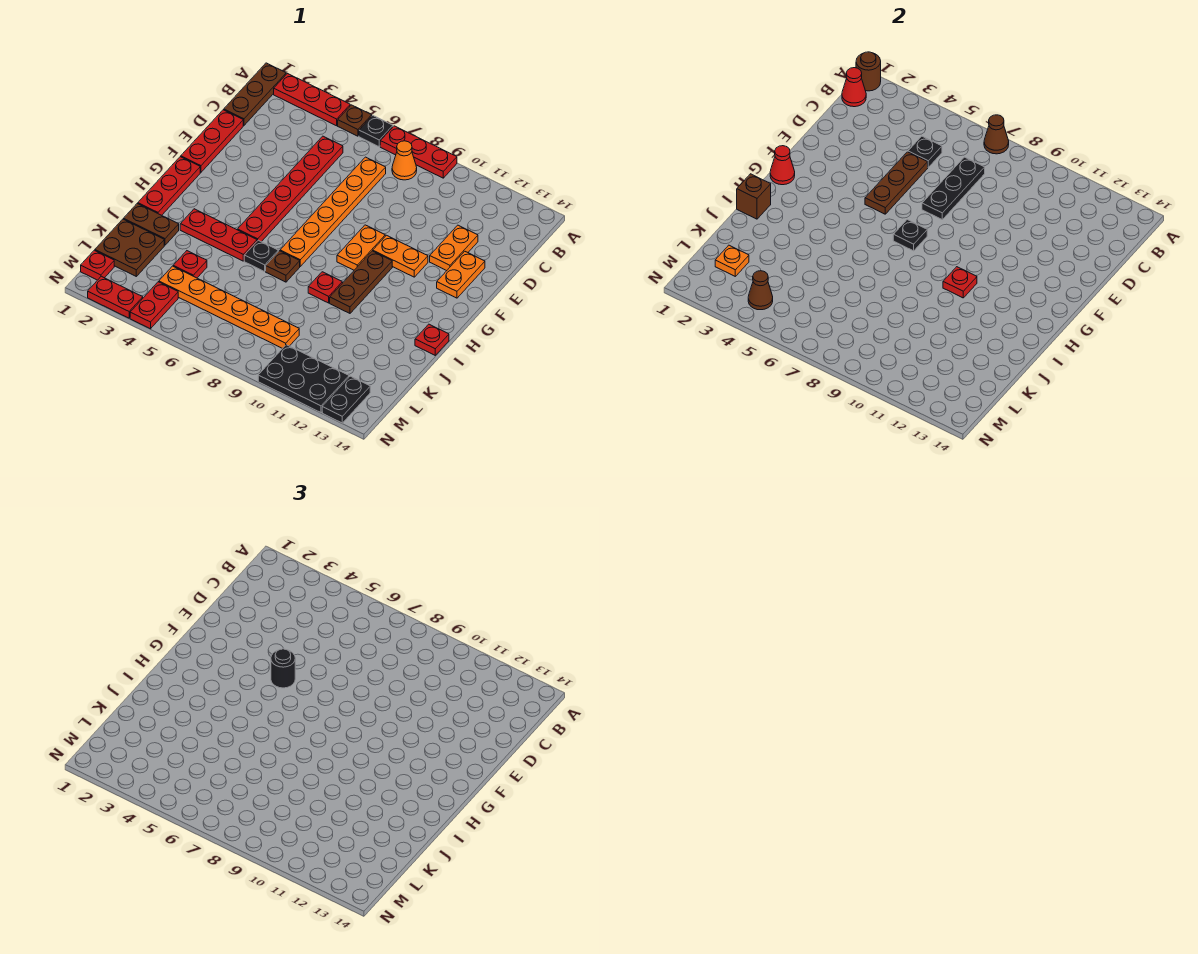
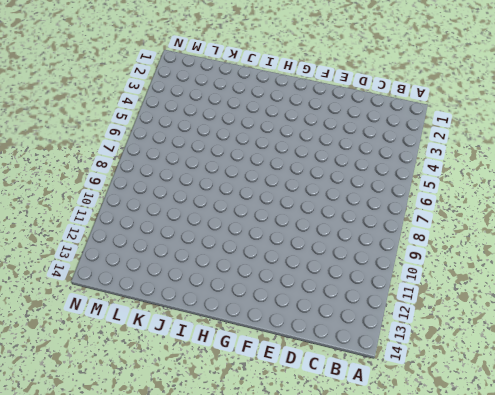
none -> brown plate A1:C1 level 1
none -> red plate A2:A4 level 1
none -> brown plate A5 level 1
none -> black plate A6 level 1

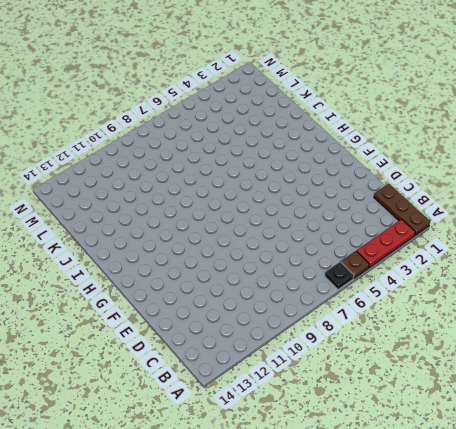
none -> red plate A7:A9 level 1
none -> orange cone B8 level 1
none -> red plate C5:H5 level 1
none -> orange plate C7:H7 level 1

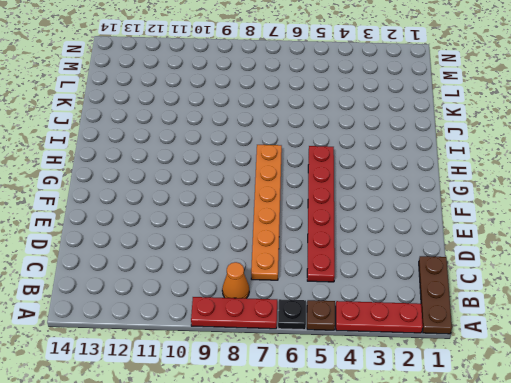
none -> red plate D1:F1 level 1
none -> orange plate D12:E12 level 1
none -> orange plate E13:F13 level 1
none -> orange plate F9:G9 level 1

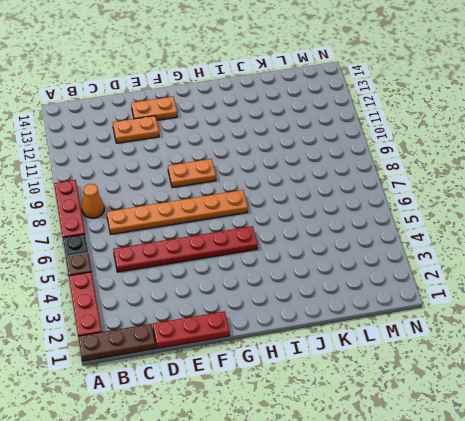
none -> orange plate F10:F11 level 1
none -> red plate G1:I1 level 1
none -> brown plate G10:I10 level 1
none -> red plate I3:I5 level 1

